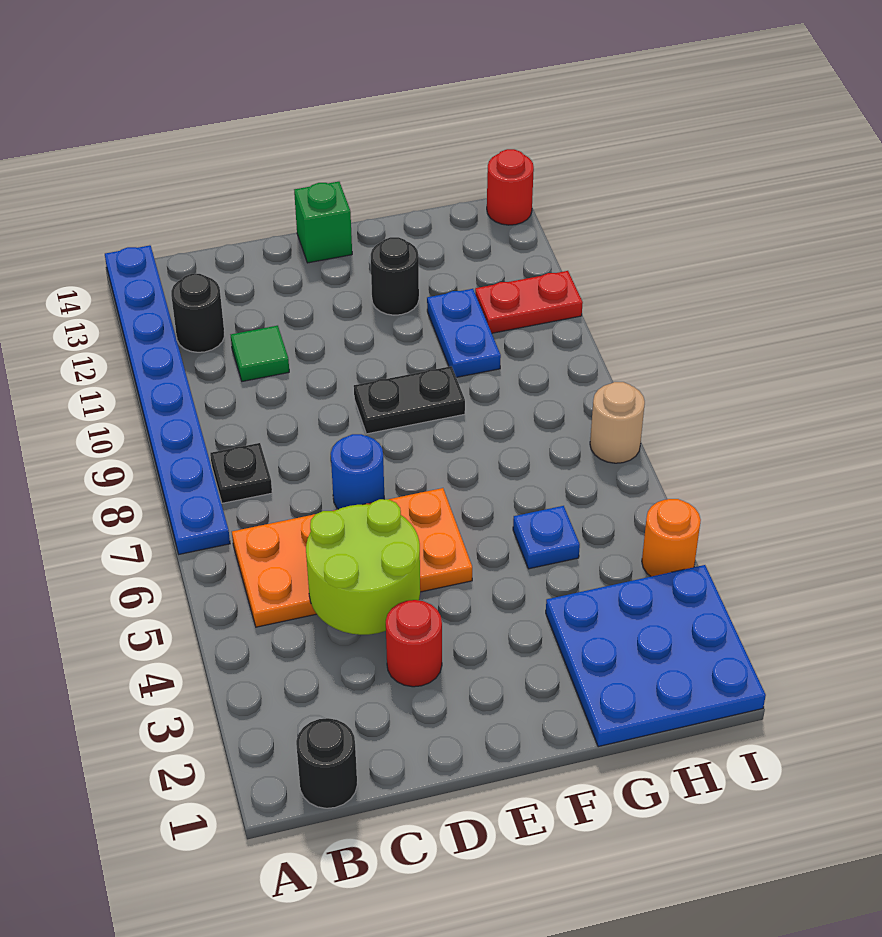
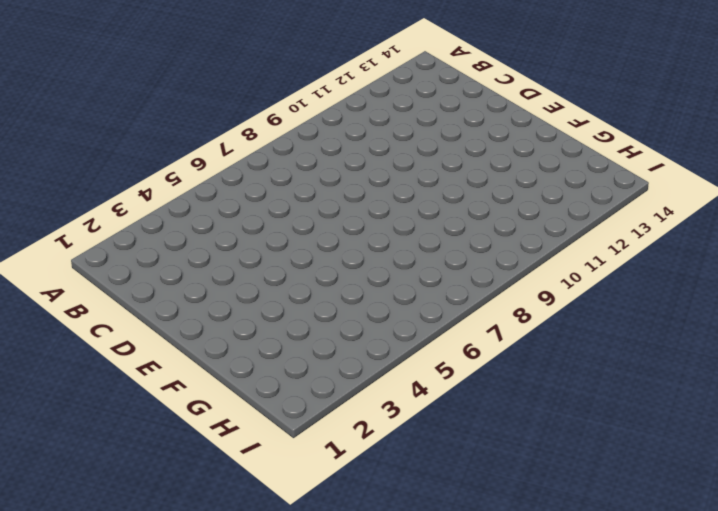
none -> blue plate A7:A14 level 1
none -> black round brick B1 level 1
none -> orange plate B5:E6 level 1

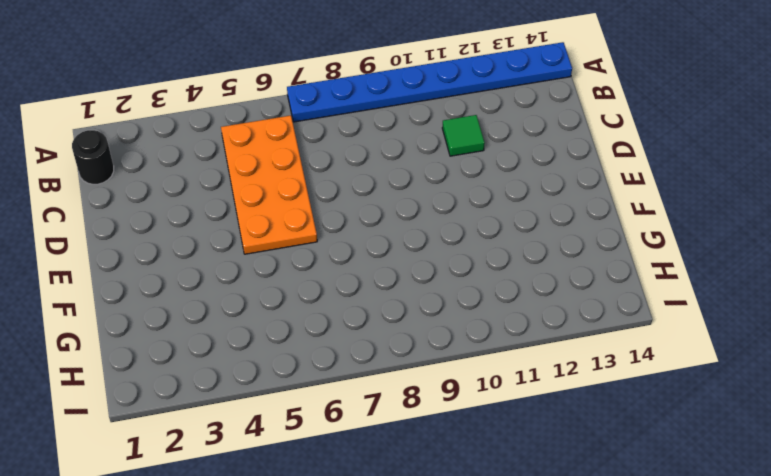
none -> black plate B8 level 1
none -> black round brick B12 level 1
none -> red round brick D3 level 1

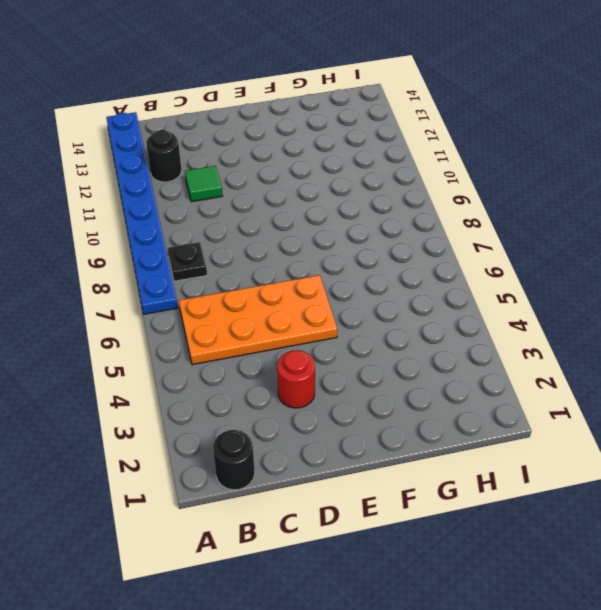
none -> blue round brick D7 level 1
none -> black plate E9:F9 level 1
none -> green brick E14 level 1

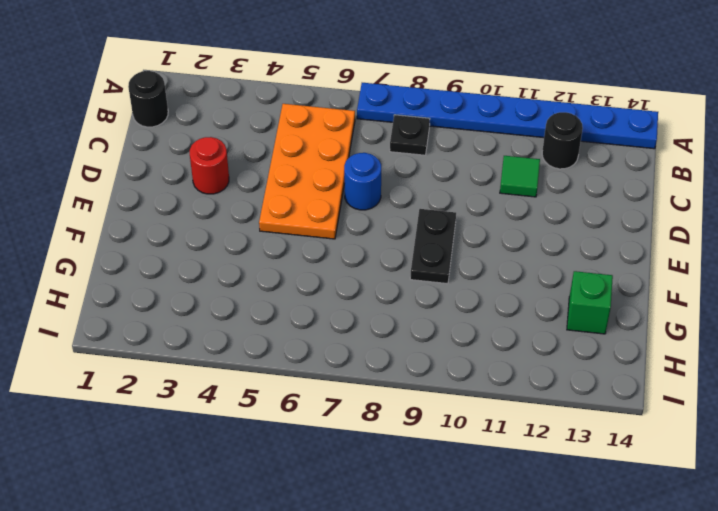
green brick G13 level 1 -> green brick E14 level 1
none -> black round brick F12 level 1
none -> blue plate G1:I3 level 1
none -> blue plate G5 level 1

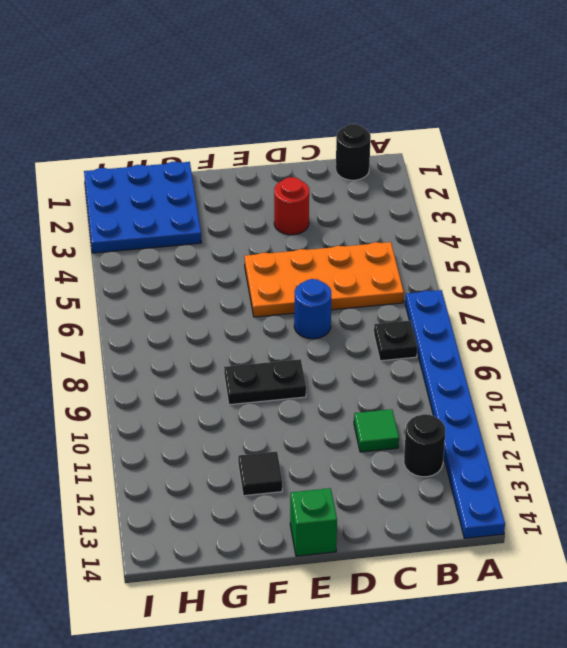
black tile F12 level 1 -> black round brick F12 level 1
none -> blue plate G5 level 1
none -> blue plate G10:G11 level 1
none -> red plate H11:I11 level 1

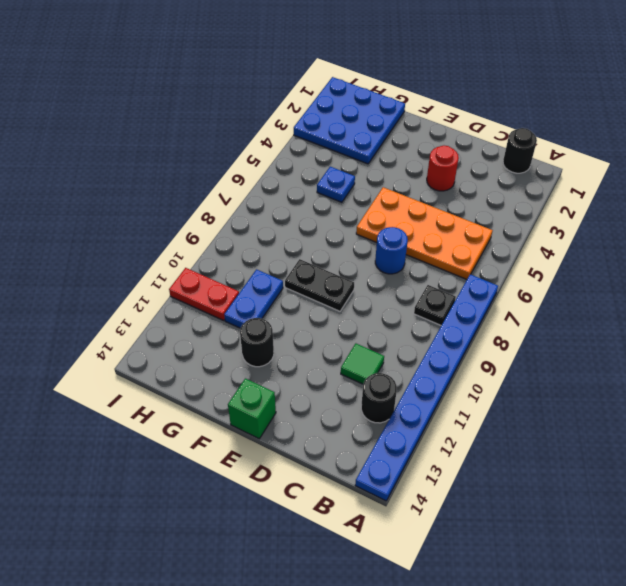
none -> orange round brick I4 level 1
none -> tan round brick I7 level 1
none -> red round brick I14 level 1

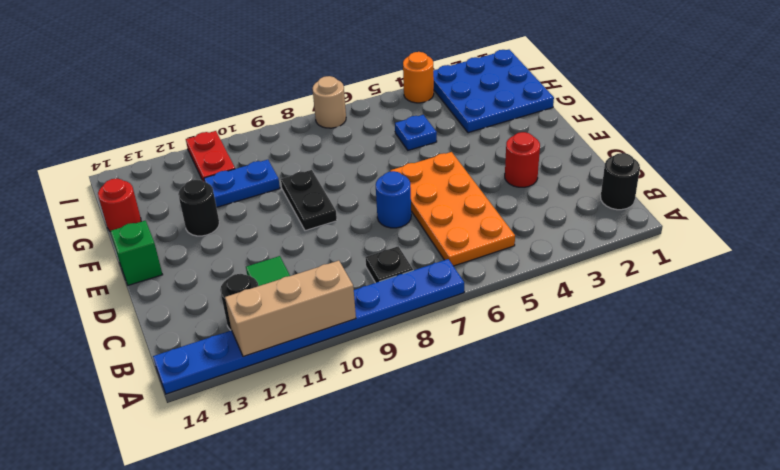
tan brick A10:A12 level 2 -> none
red round brick G14 level 1 -> red round brick I14 level 1
none -> lime round brick C4:D5 level 2

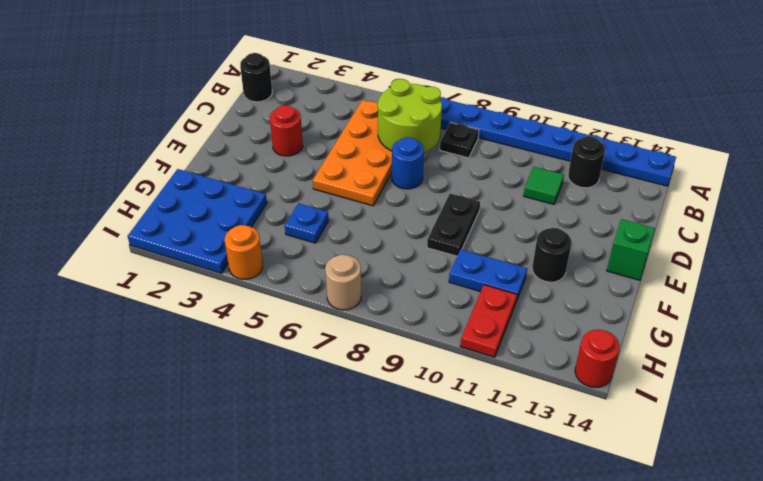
lime round brick B6:C7 level 2 -> lime round brick C4:D5 level 2

